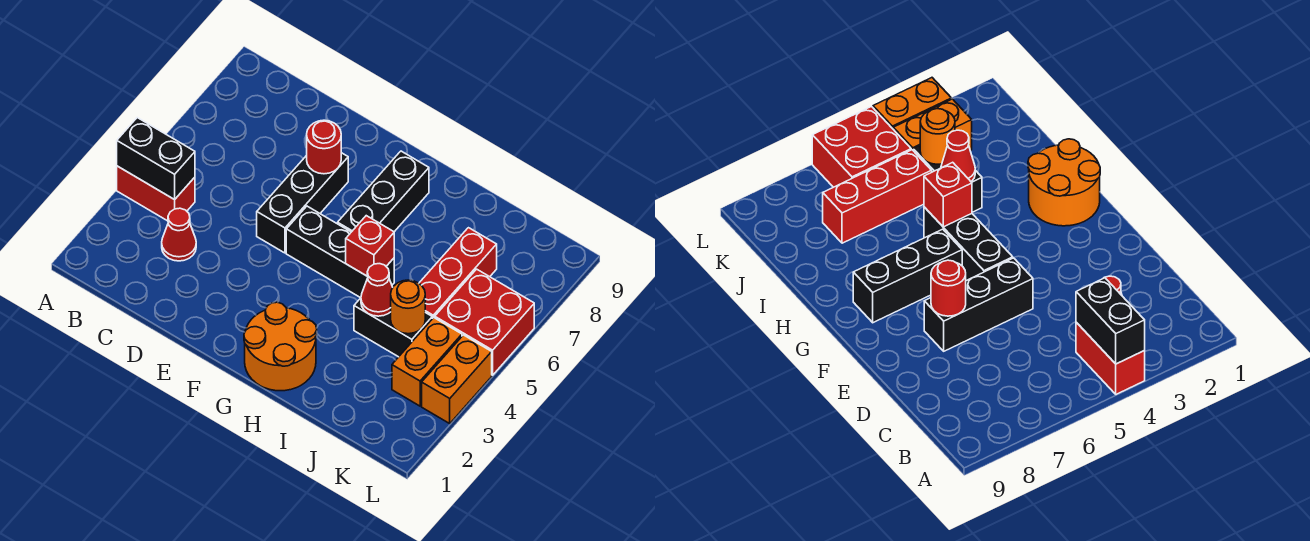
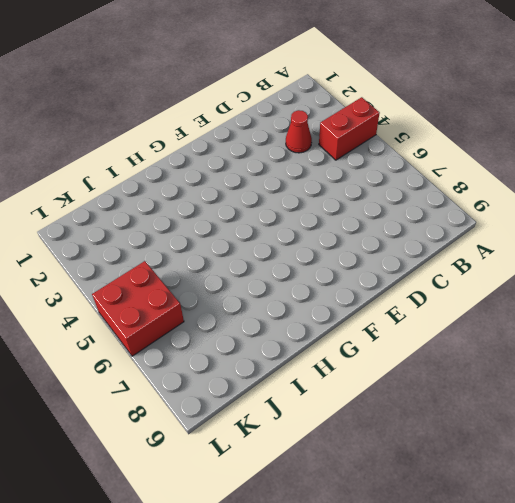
none -> black brick E5:E7 level 1
none -> black brick F5:H5 level 1
none -> orange round brick G1:H2 level 1

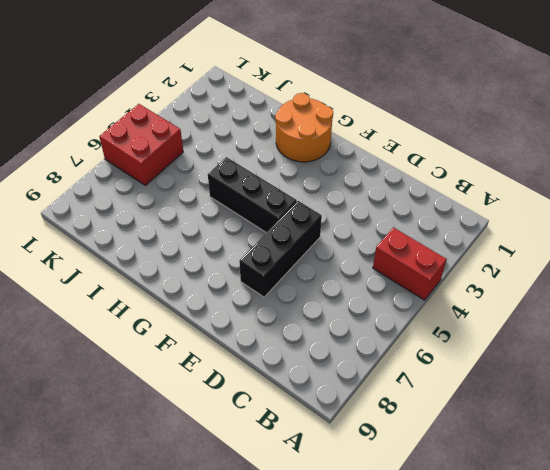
none -> red cone C3 level 1
none -> black brick G6:G8 level 1
none -> black brick I4:J4 level 1

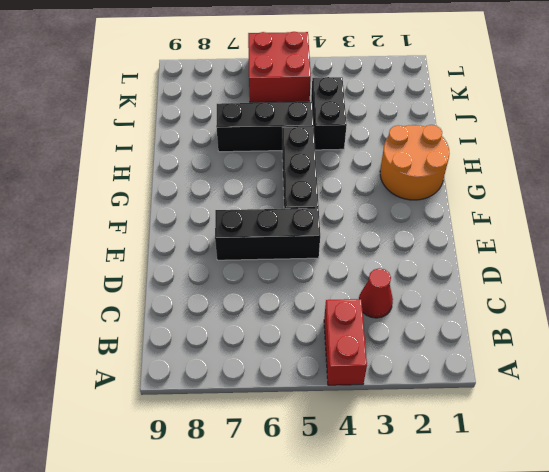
black brick I5:I7 level 1 -> black brick G6:G8 level 1
none -> red brick J5:J7 level 1
none -> orange brick K3:K4 level 1
none -> orange brick L3:L4 level 1

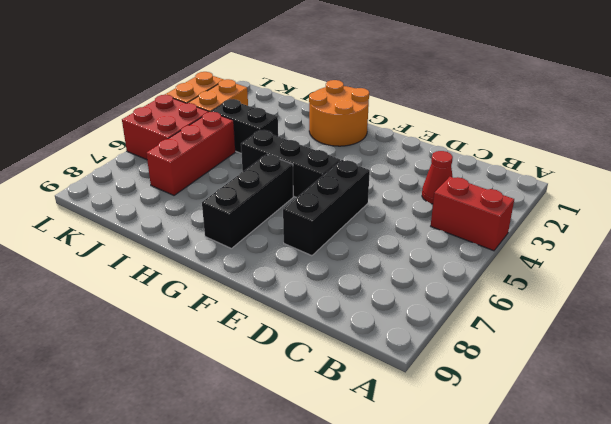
none -> black brick A4:B4 level 2
none -> red round brick E7 level 2
none -> red brick H5 level 2

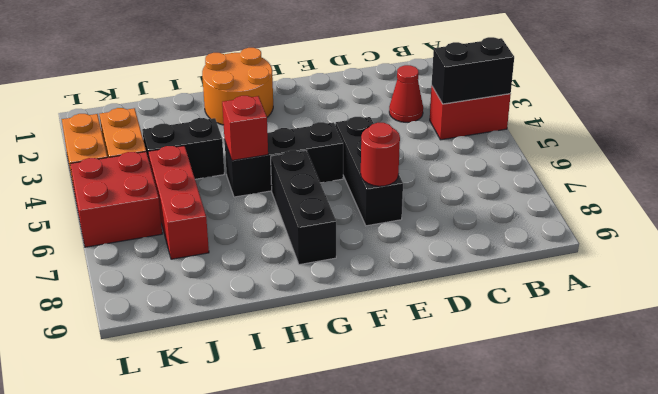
none -> red cone I4 level 2
none -> orange round brick J4 level 2

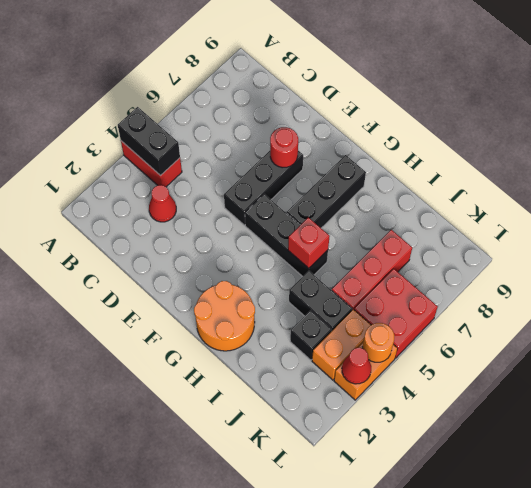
black brick J3 level 1 -> none
red cone L3 level 2 -> red cone I4 level 2
orange round brick L4 level 2 -> orange round brick J4 level 2

